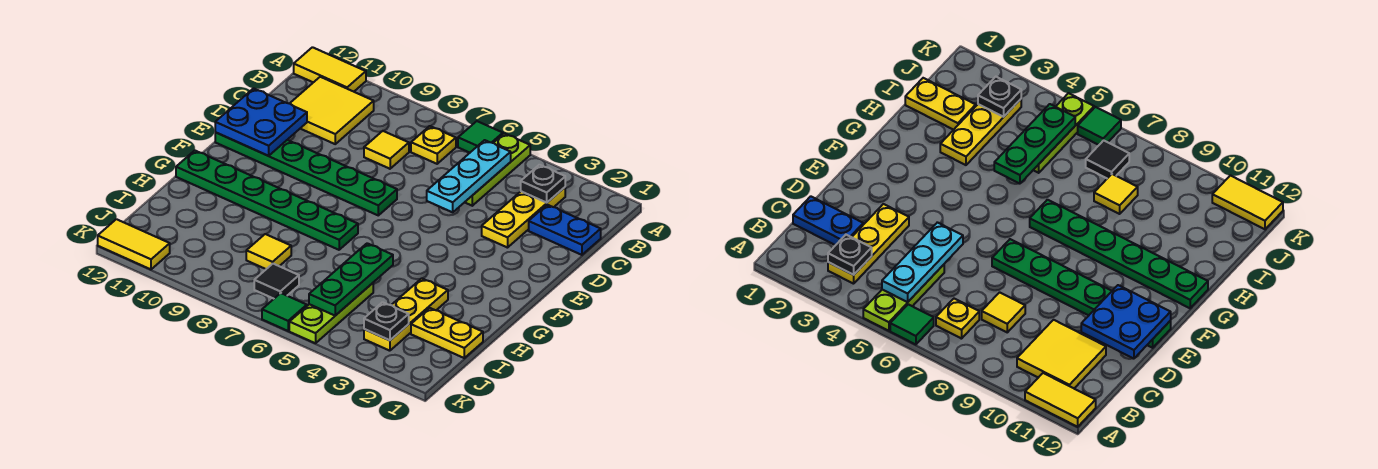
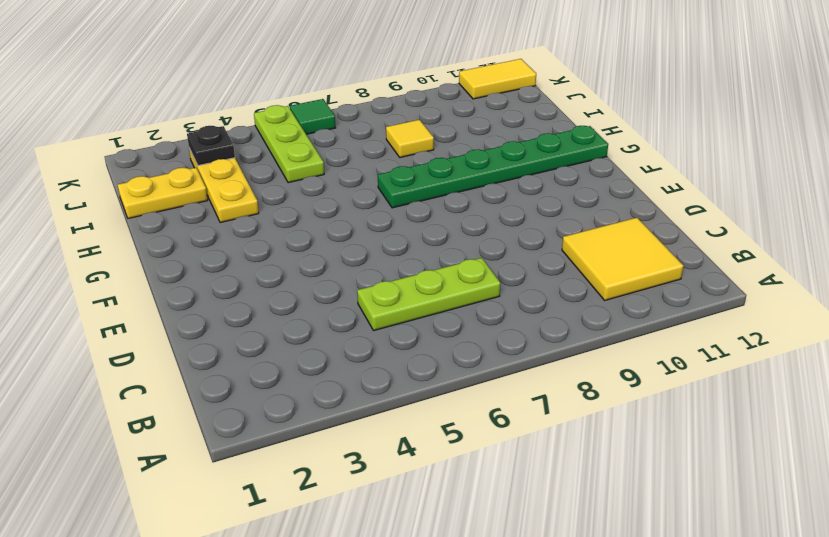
lime plate C5:C7 level 1 -> lime plate A5:C5 level 1
none -> green tile A6 level 1
none -> yellow tile A11:A12 level 1
none -> yellow plate B3:D3 level 1

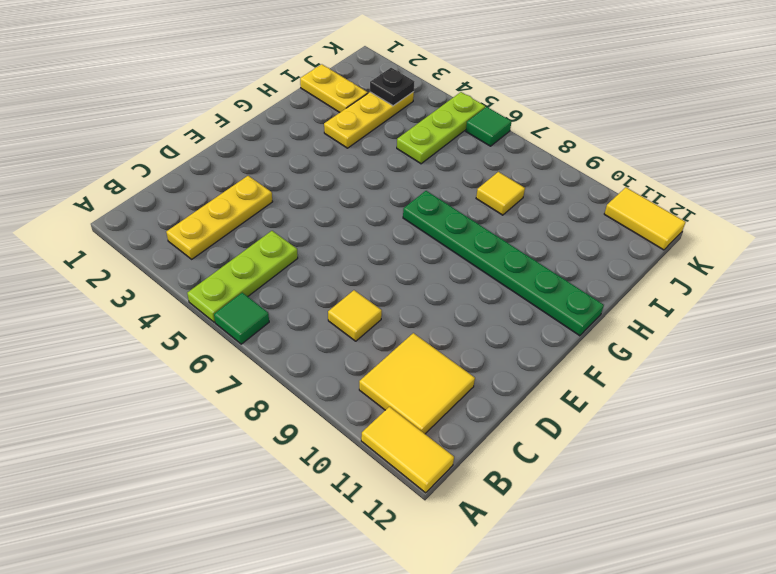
none -> yellow plate B7 level 1
none -> blue plate C1:C2 level 1
none -> green plate E7:E12 level 1

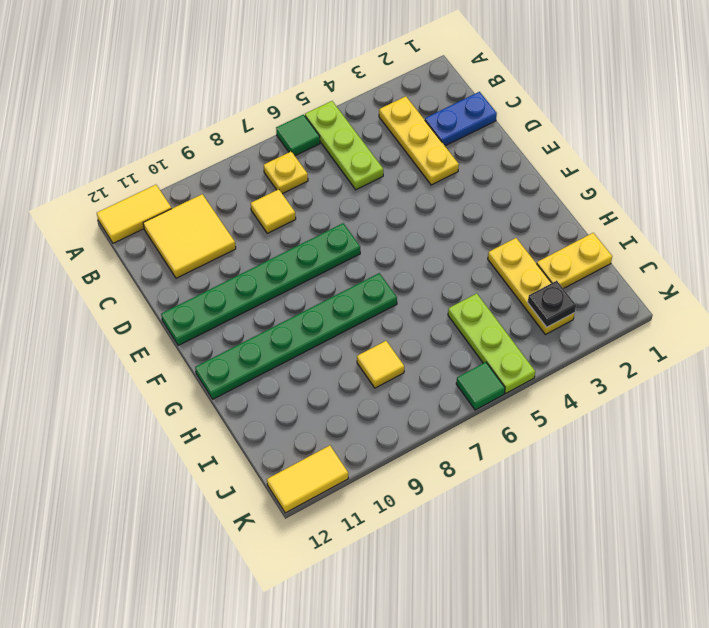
none -> black tile J7 level 1
none -> black plate B3 level 2
none -> cyan plate B5:D5 level 2

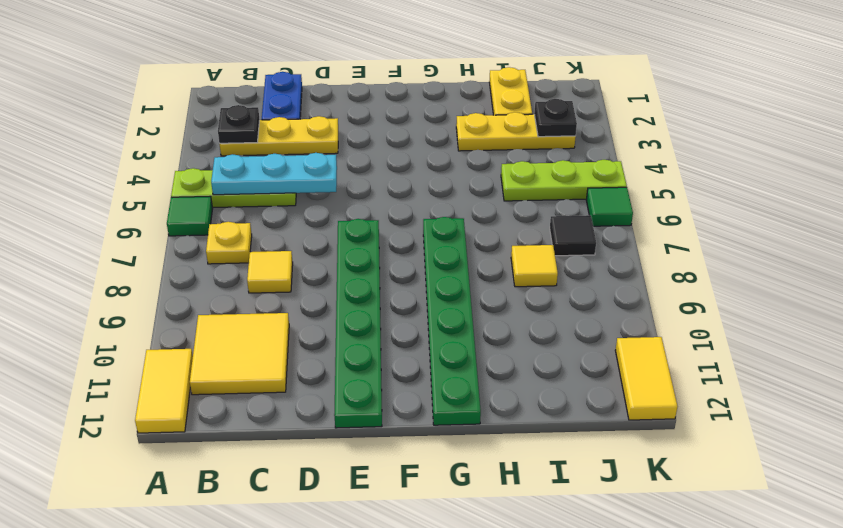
none -> blue plate D11:E12 level 2
none -> green plate H5:J5 level 2

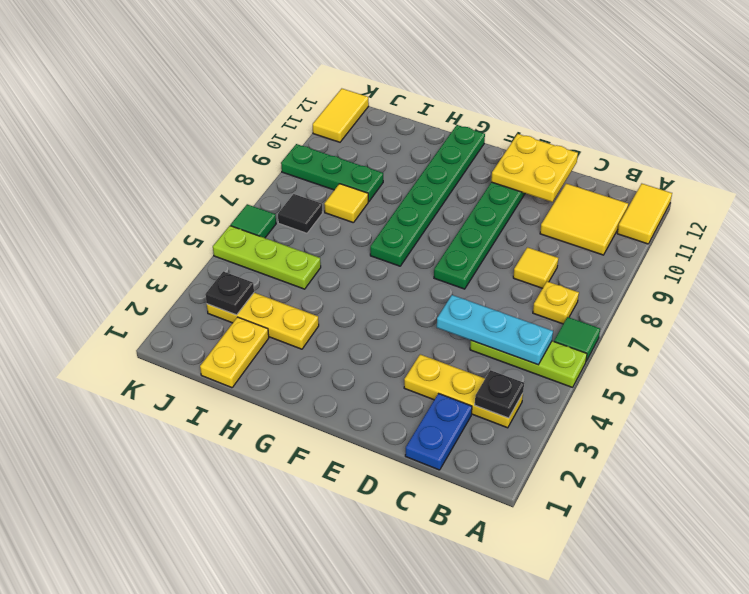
yellow plate D11:E12 level 2 -> blue plate D11:E12 level 2
green plate I9:K9 level 1 -> green plate H5:J5 level 2

